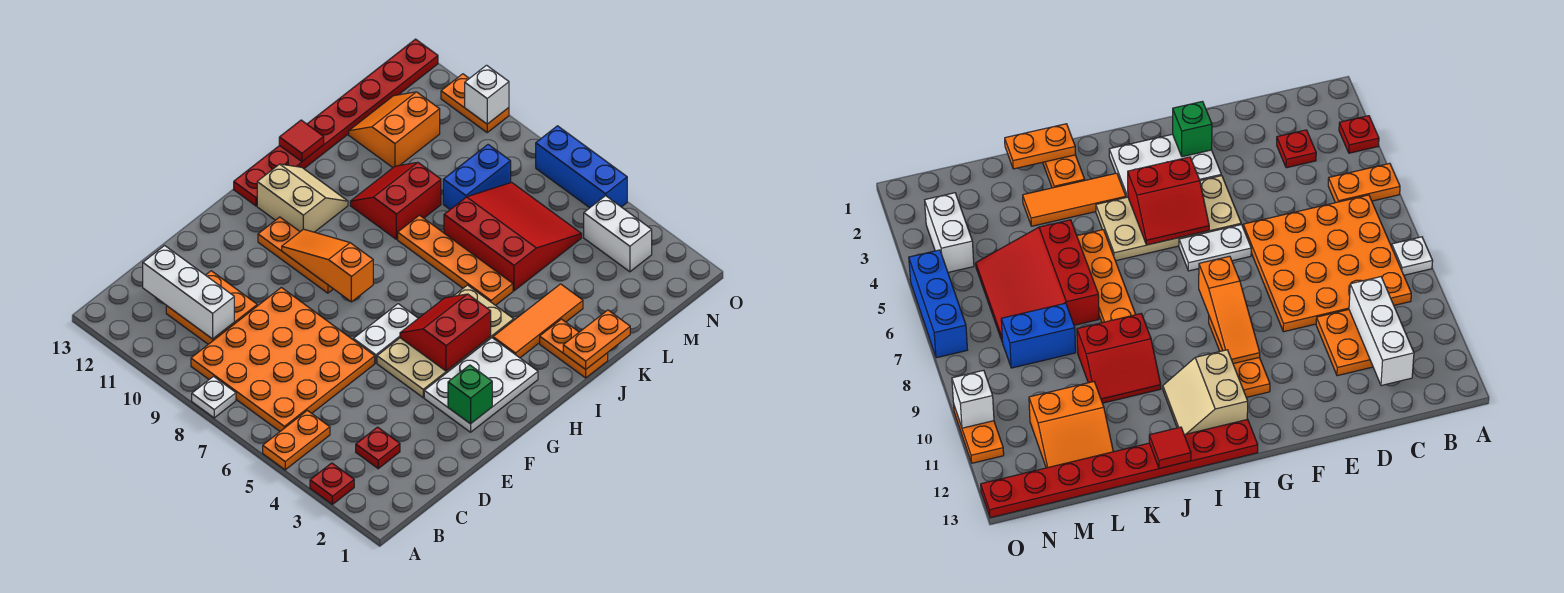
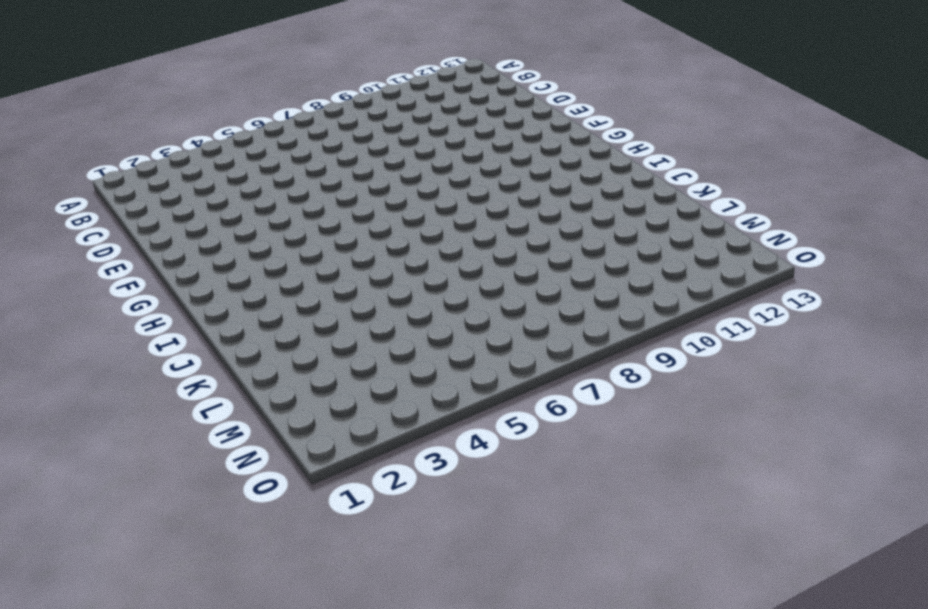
none -> red plate A3 level 1
none -> orange plate A5:B5 level 1
none -> white plate A8 level 1

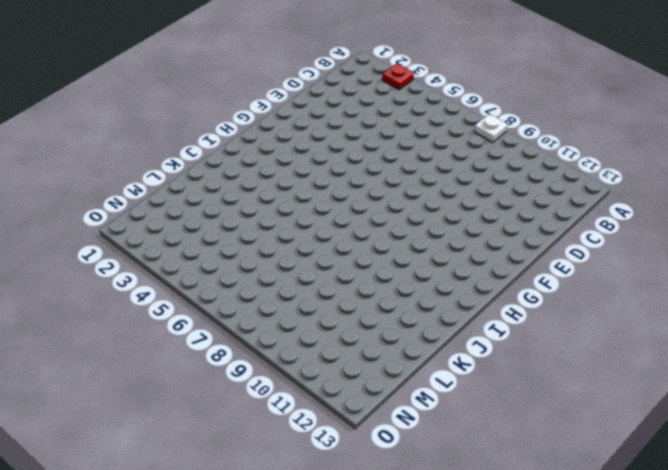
none -> orange plate A5:B5 level 1
none -> orange plate B6:E9 level 1
none -> red plate C3 level 1

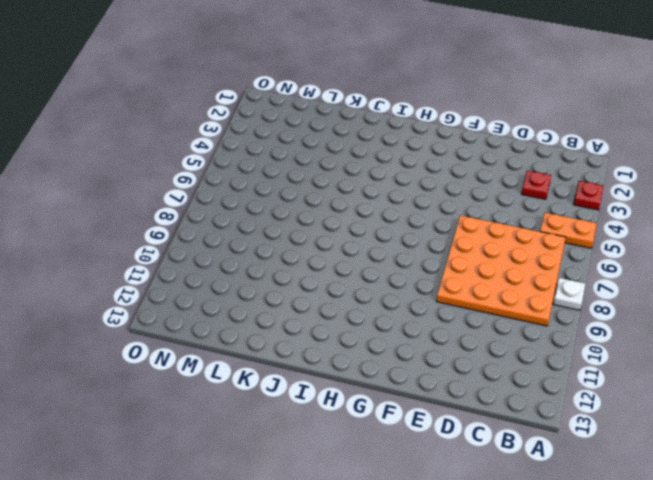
none -> orange plate C10:D11 level 1
none -> white plate F2:H3 level 1
none -> tan plate F4:I5 level 1

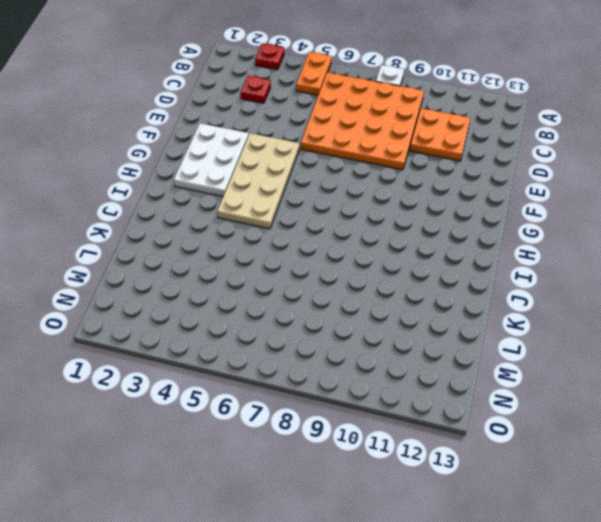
none -> white plate F6:G6 level 1
none -> orange plate G9:G11 level 1
none -> tan slope H11:I12 level 1 top H

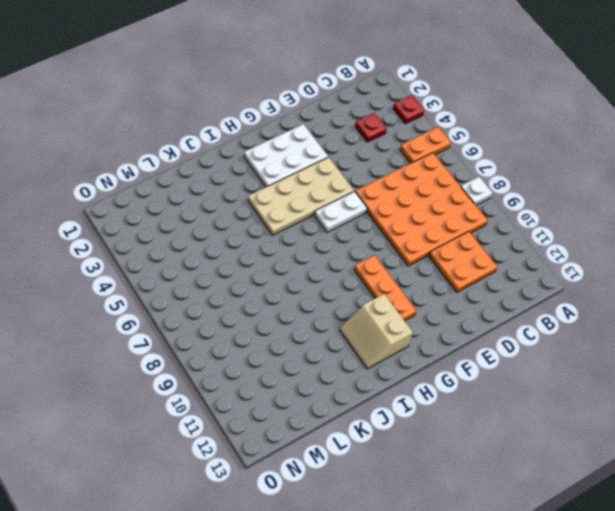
none -> red plate H13:O13 level 1
none -> orange tile I3:K3 level 1
none -> orange plate J1:J2 level 1

